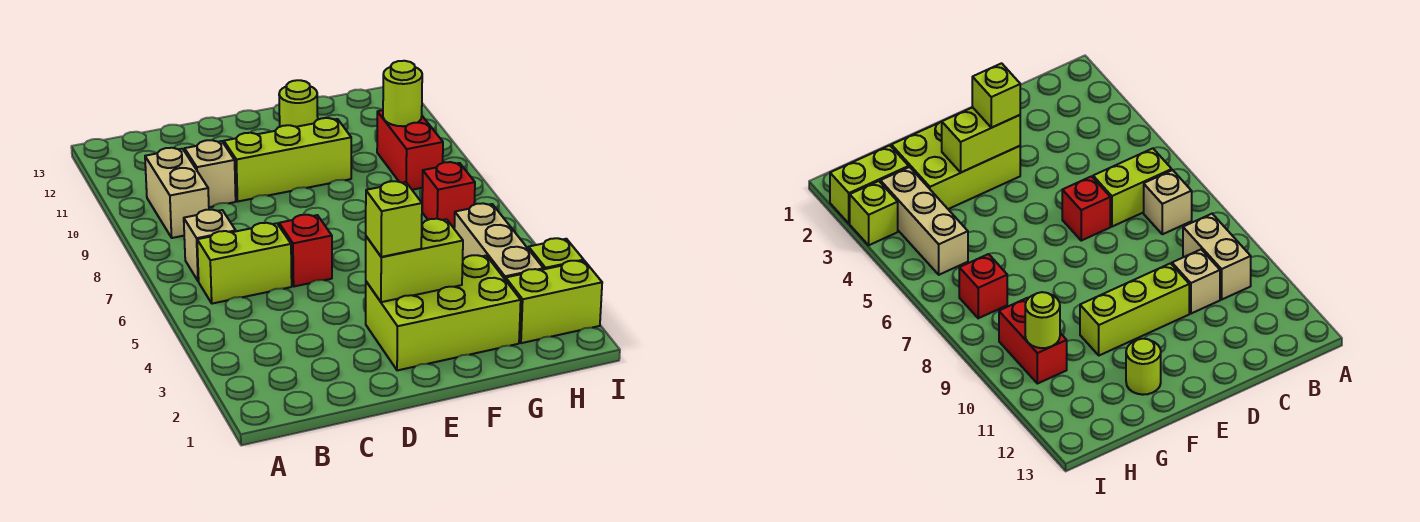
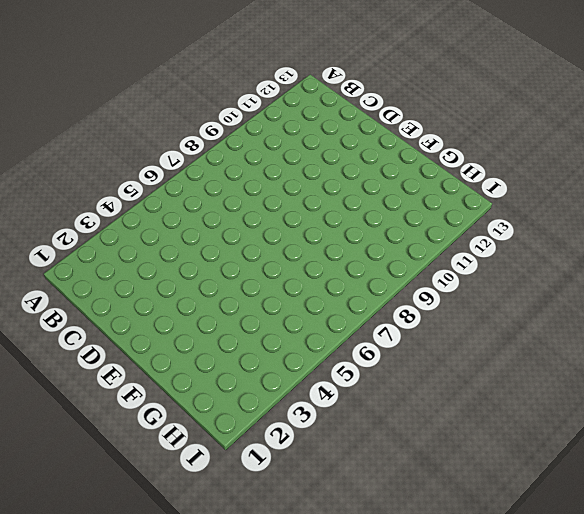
none -> lime brick B6:C6 level 1
none -> tan brick B7 level 1
none -> tan brick B9:B10 level 1

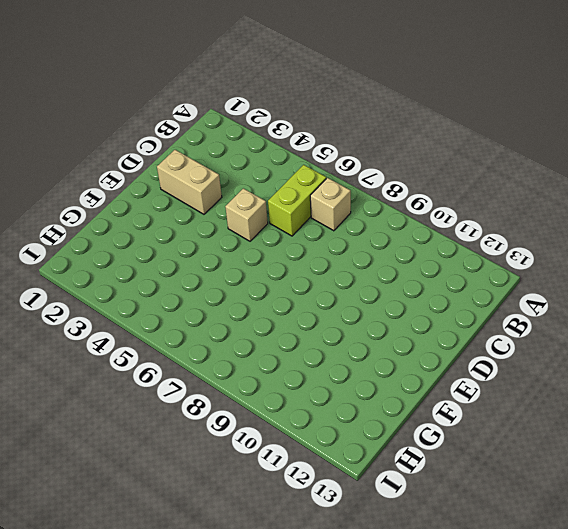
tan brick D2:D3 level 1 -> tan brick B9:B10 level 1
tan brick D5 level 1 -> tan brick C10 level 1
none -> red brick D6 level 1
none -> lime brick D10:F10 level 1
none -> lime brick E2:G3 level 1

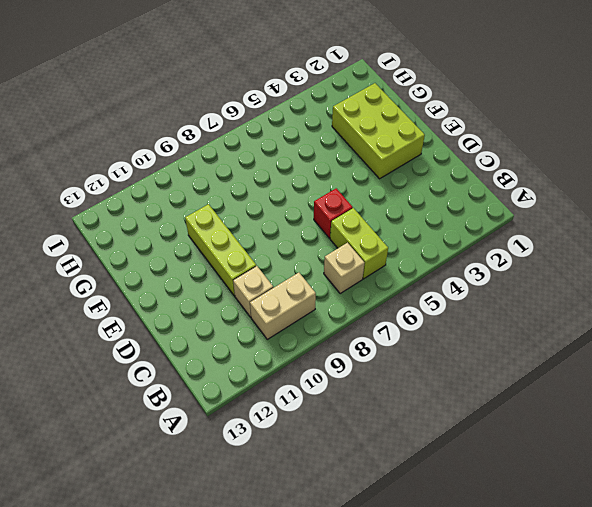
none -> lime round brick F12 level 1
none -> lime brick H2:I2 level 1
none -> tan brick H3:H5 level 1

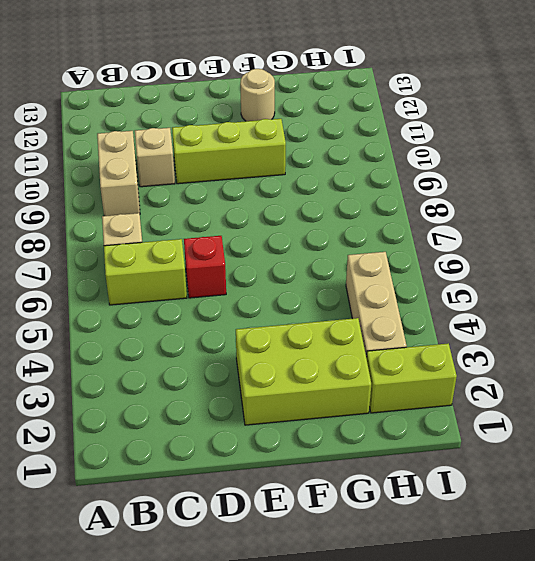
tan round brick F12 level 1 -> lime round brick F12 level 1
none -> red brick H7 level 1
none -> red brick H9:H10 level 1
none -> lime brick I3 level 1

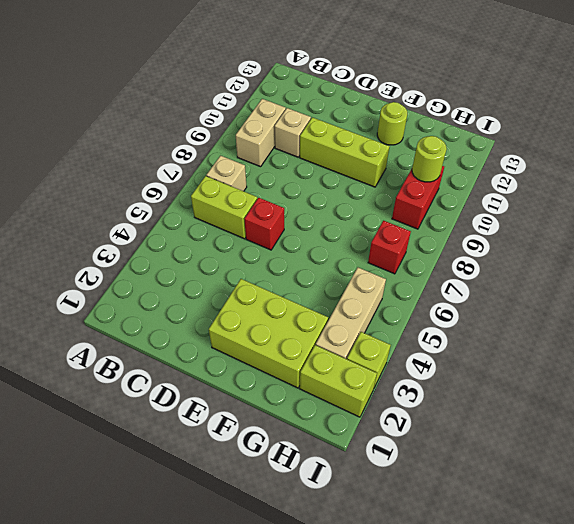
none -> lime brick E3:F3 level 2
none -> lime brick E3 level 3

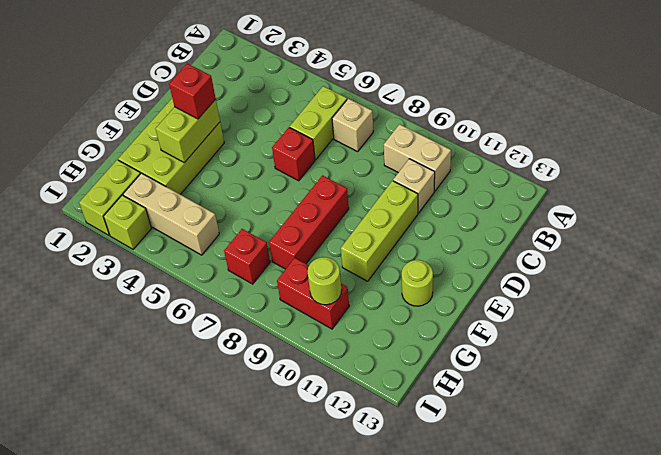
red brick E3 level 3 -> lime brick E3 level 3
red brick E8:G8 level 1 -> none

